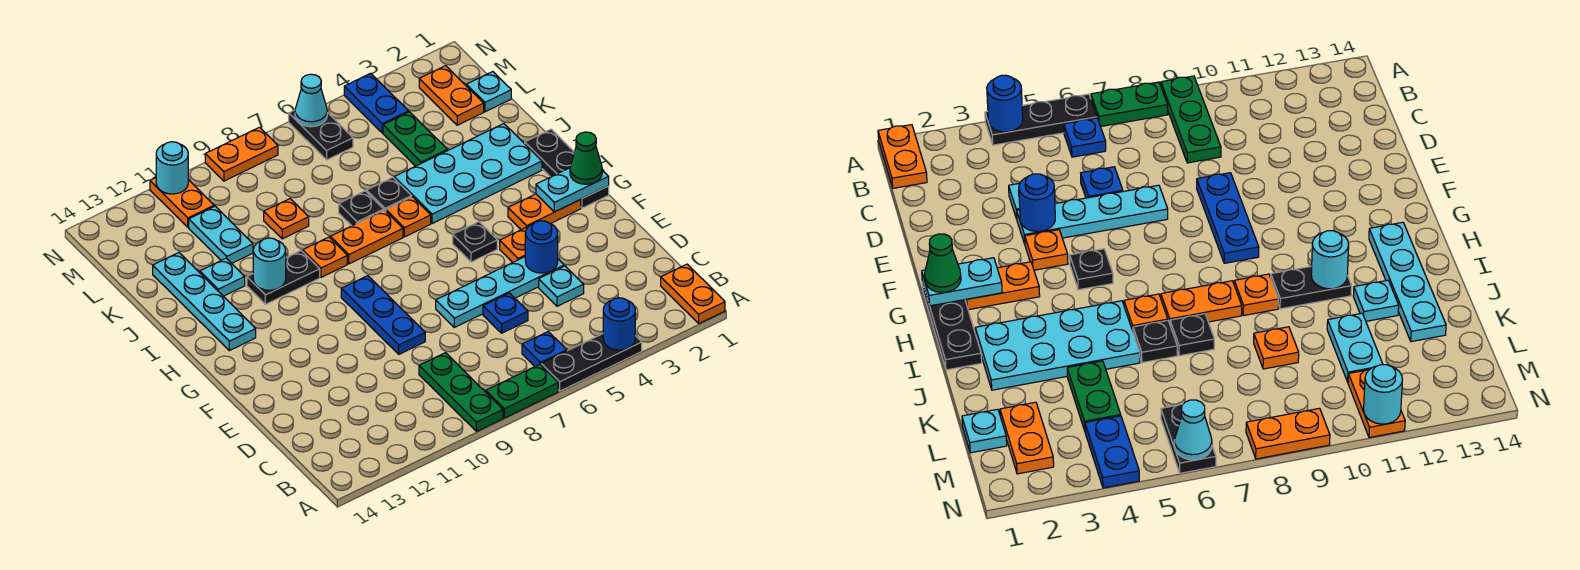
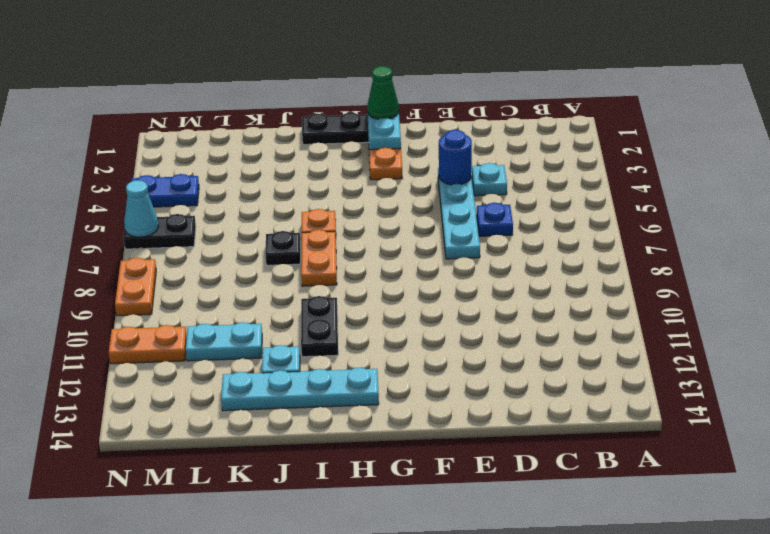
none -> orange plate A1:B1 level 1
none -> black plate A4:A6 level 1
none -> green plate A7:A8 level 1
none -> green plate A9:C9 level 1

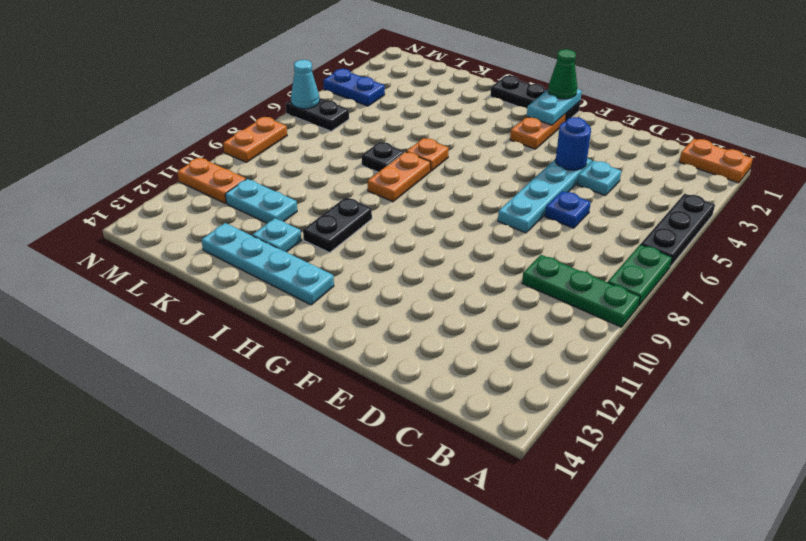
none -> blue plate B6 level 1
none -> blue plate E9:G9 level 1
none -> orange plate F4 level 1
none -> black plate G5 level 1

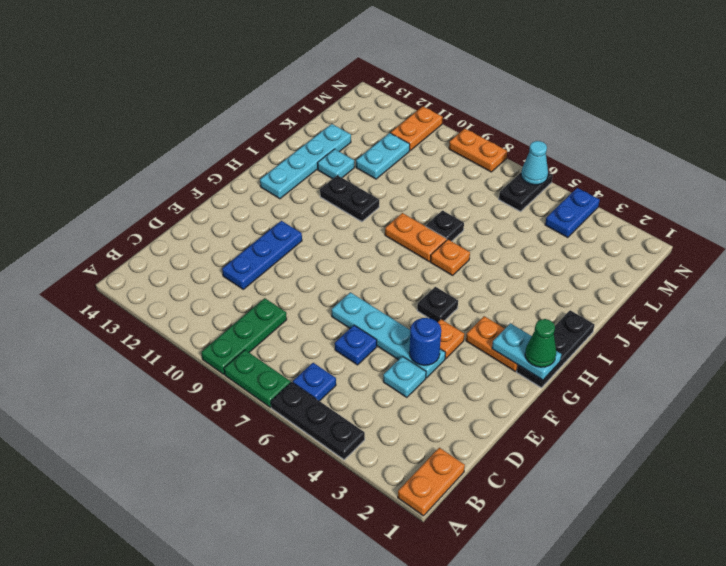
blue plate D11:F11 level 1 -> blue plate E9:G9 level 1
none -> cyan plate I2:J5 level 1
none -> orange plate I9 level 1
none -> black plate J6 level 1
none -> green plate K4:L4 level 1

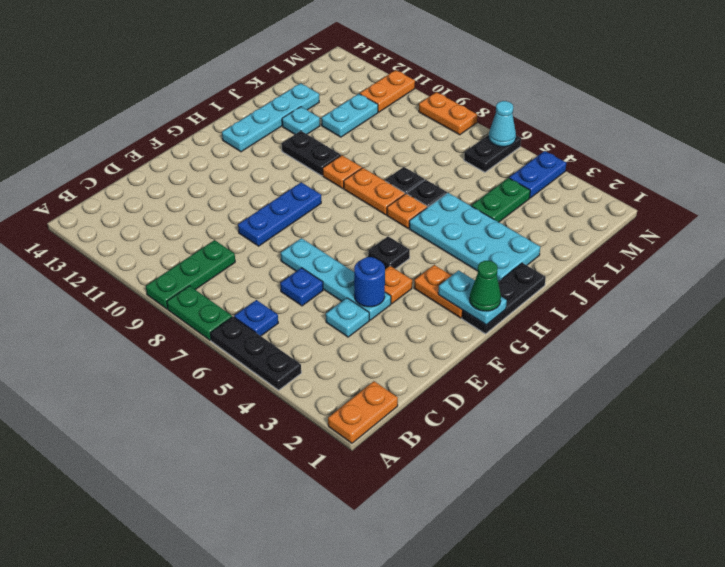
none -> orange plate K9 level 1
none -> cyan plate L1 level 1
none -> orange plate L2:M2 level 1
none -> blue round brick A4 level 2

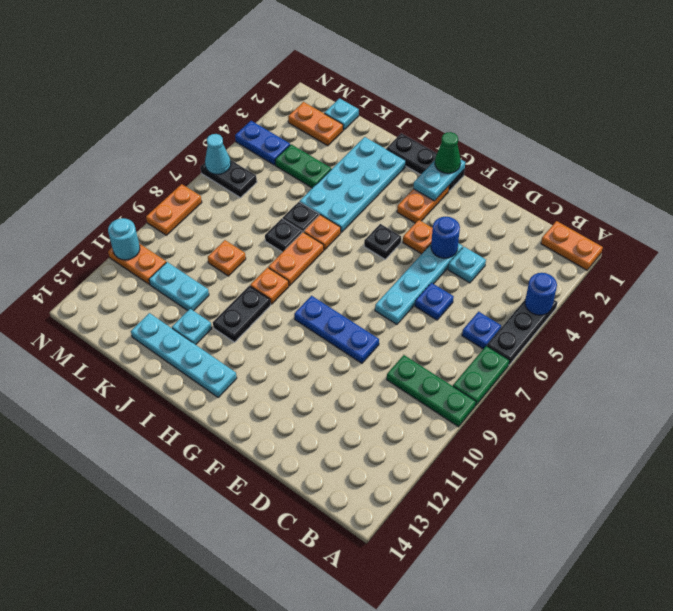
none -> cyan round brick I11 level 2

